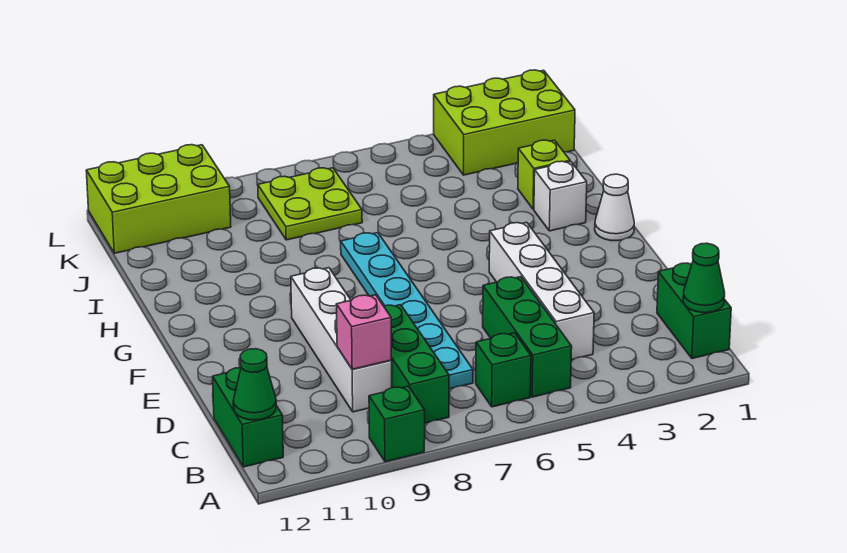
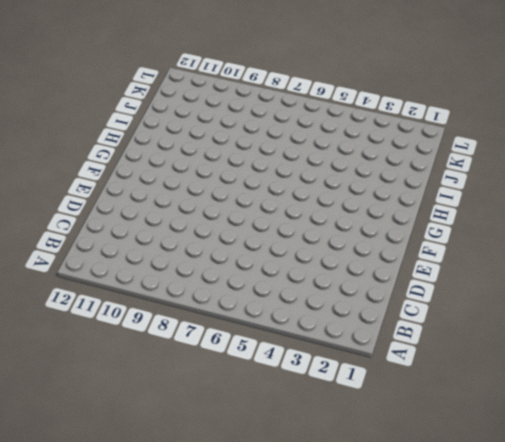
none -> green brick A9 level 1
none -> green brick B1:C1 level 1
none -> green brick B5:D5 level 1

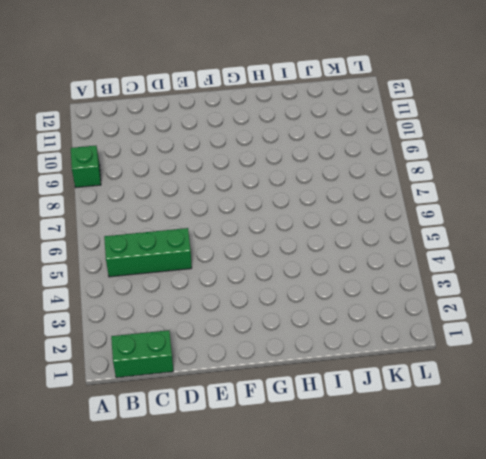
none -> green brick B6 level 1
none -> green brick B8:D8 level 1
none -> green brick B12:C12 level 1

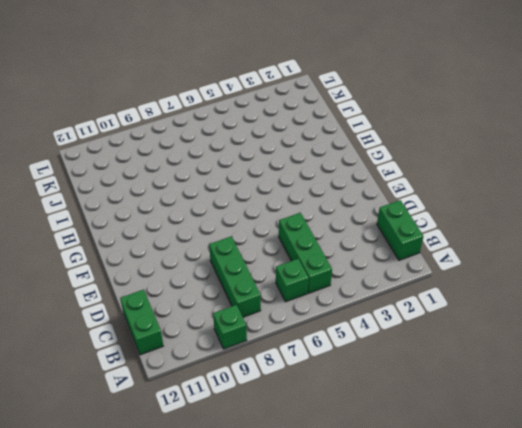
none -> white brick C4:F4 level 1
none -> cyan plate C7:H7 level 1
none -> white brick C9:F9 level 1

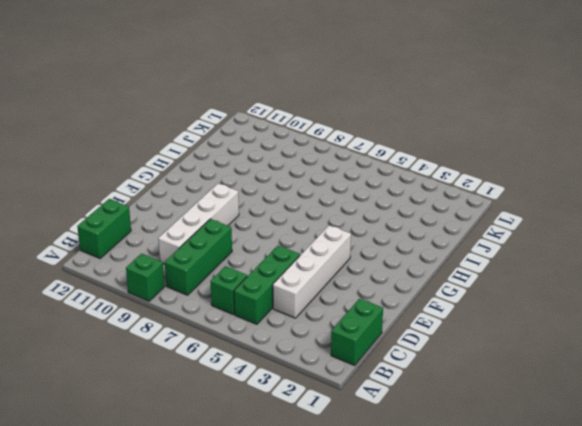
none -> cyan plate C7:H7 level 1
none -> white cone G1 level 1
none -> white brick H2 level 1

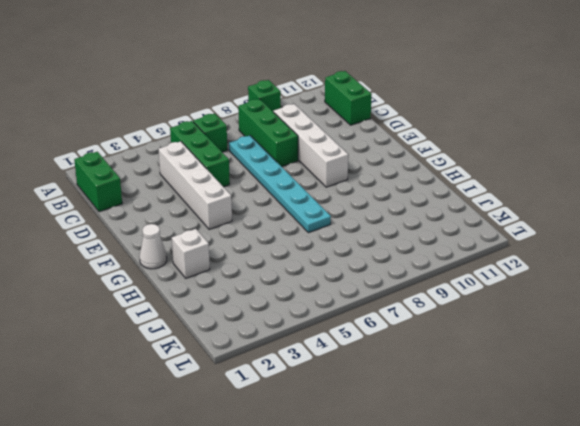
none -> lime brick I2 level 1
none -> lime plate J7:K8 level 1
none -> lime brick K1:L3 level 1

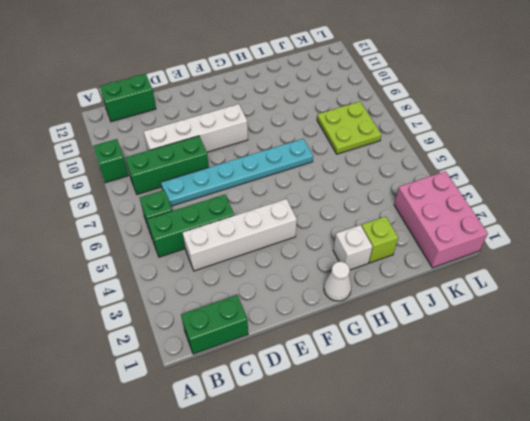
pink brick K1:L3 level 1 -> lime brick K1:L3 level 1
none -> lime brick K10:L12 level 1
none -> green cone B1 level 2
none -> green cone B12 level 2

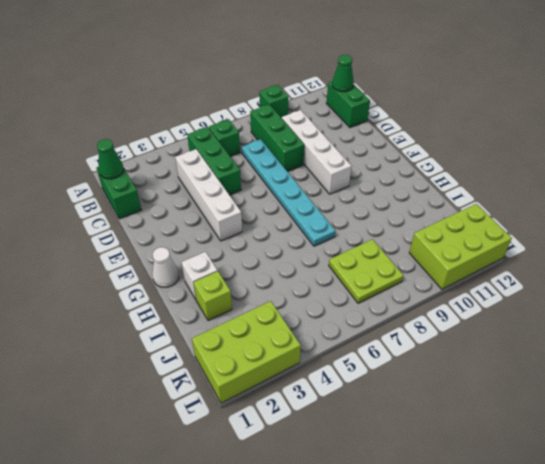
none -> pink brick C9 level 2

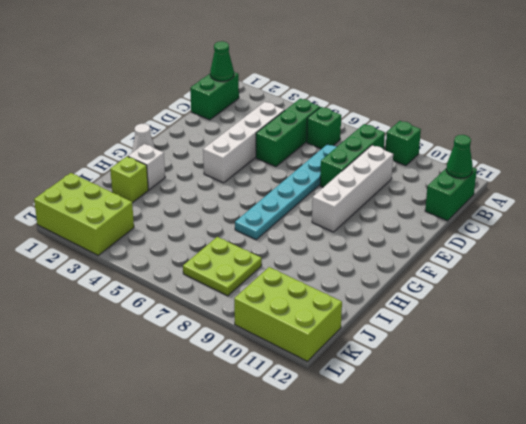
none -> pink brick C9 level 2

